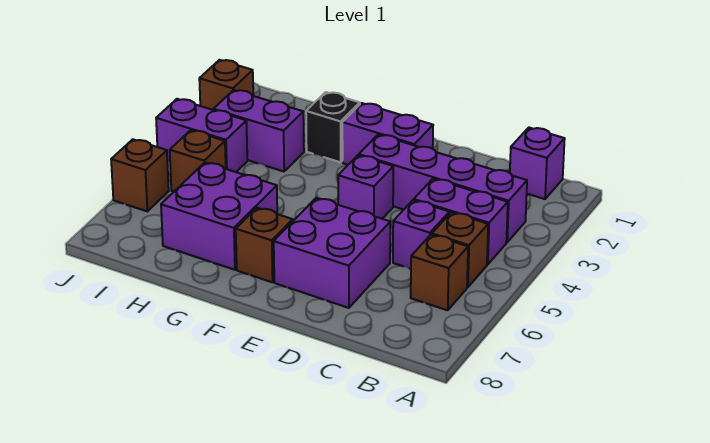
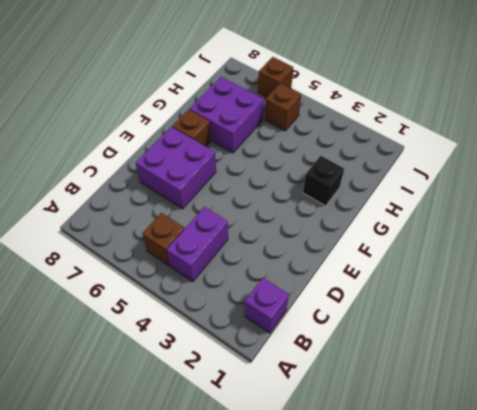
none -> purple brick B3:E3 level 1
none -> brown brick B6 level 1
none -> purple brick C5 level 1

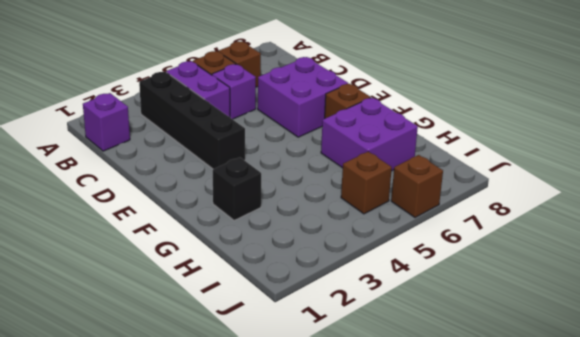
black brick B3:E3 level 1 -> purple brick B3:E3 level 1
none -> purple brick E2:F2 level 1
none -> purple brick E4 level 1
none -> purple brick H3:I3 level 1

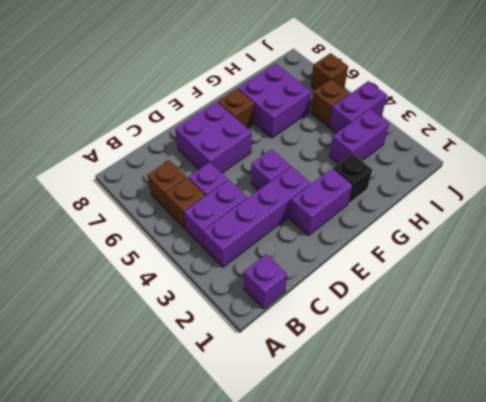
none -> brown brick J2 level 1

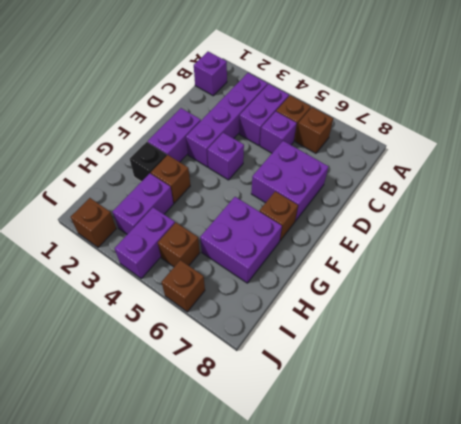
brown brick G3 level 1 -> none

